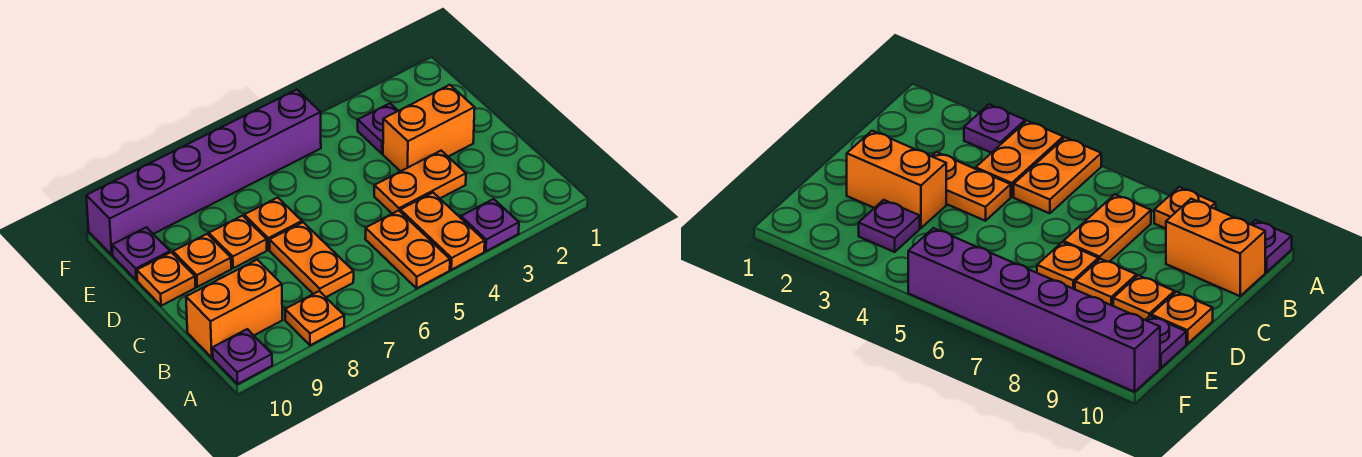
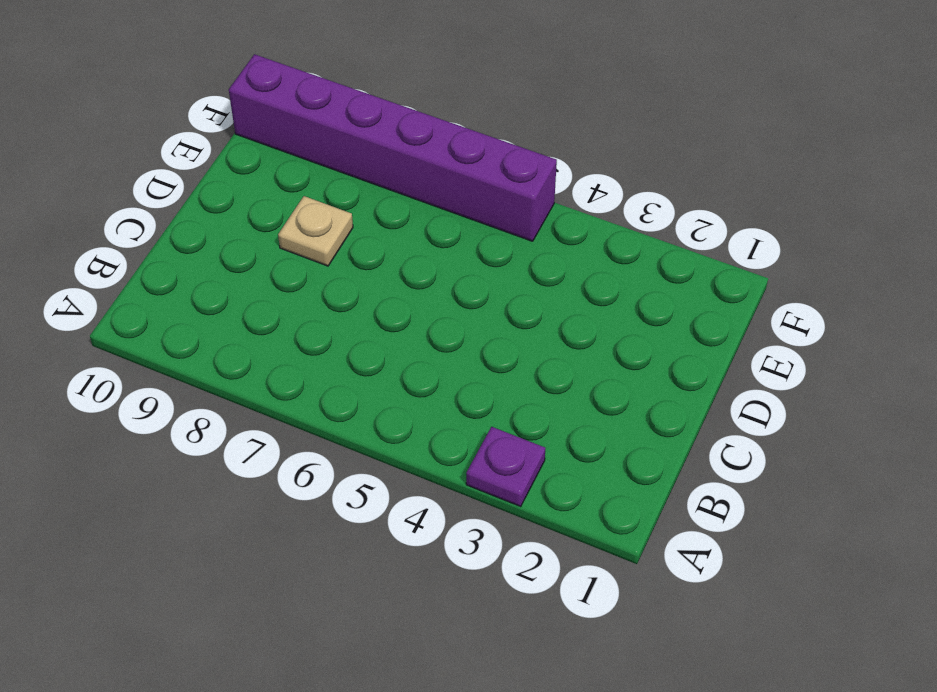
tan plate D8 level 1 -> orange plate D8 level 1
none -> orange plate A4:B4 level 1
none -> orange plate A5:B5 level 1
none -> orange plate A8 level 1

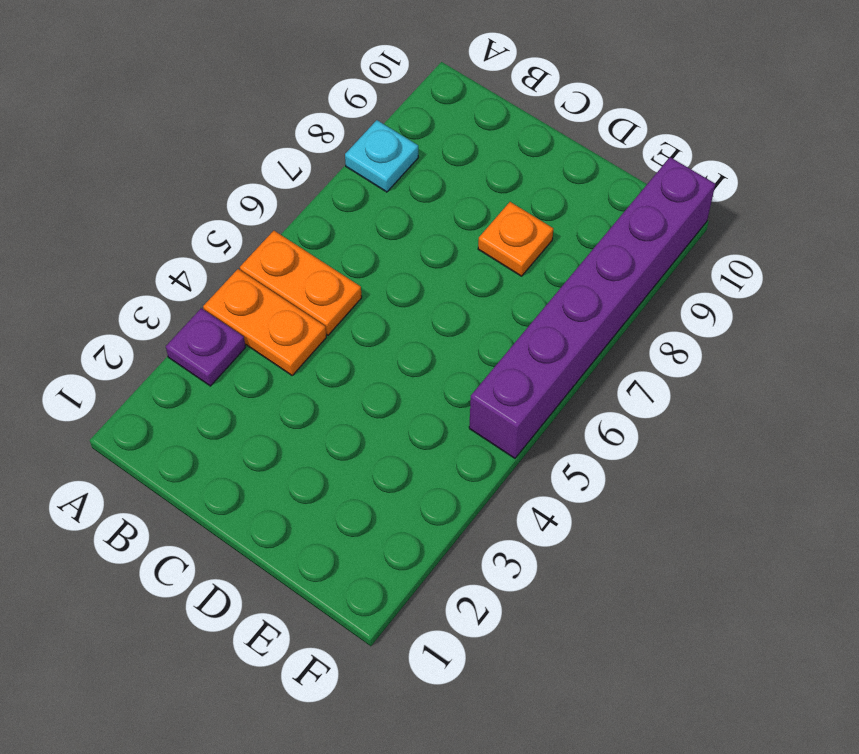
cyan plate A8 level 1 -> orange plate A8 level 1
none -> purple plate A10 level 1
none -> orange plate B7:C7 level 1
none -> orange brick B9:B10 level 1

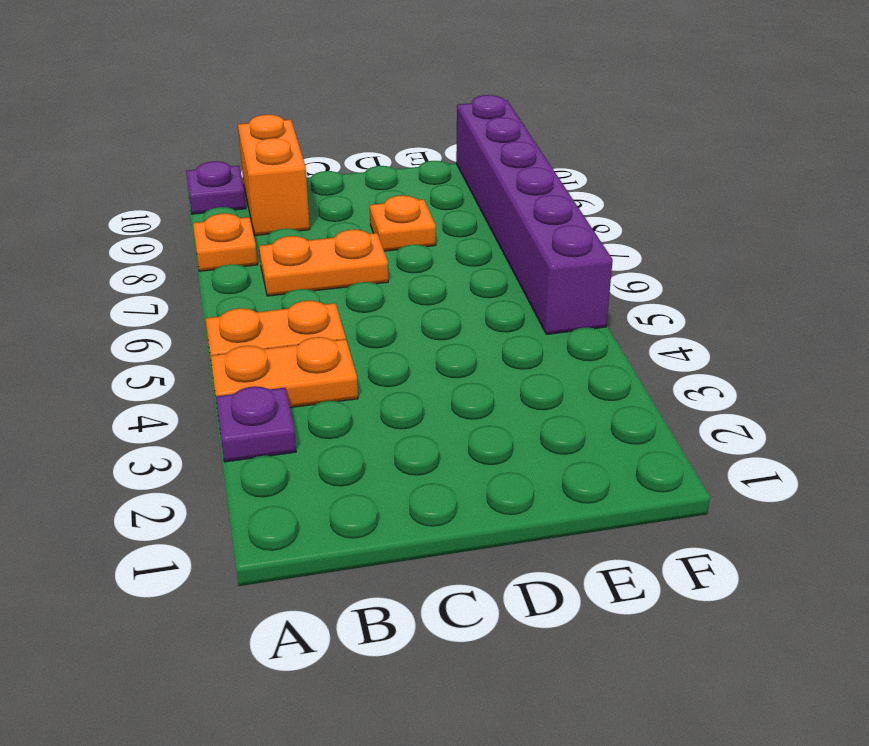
none -> orange plate C3:C4 level 1
none -> orange brick D2:D3 level 1
none -> orange plate D7 level 1

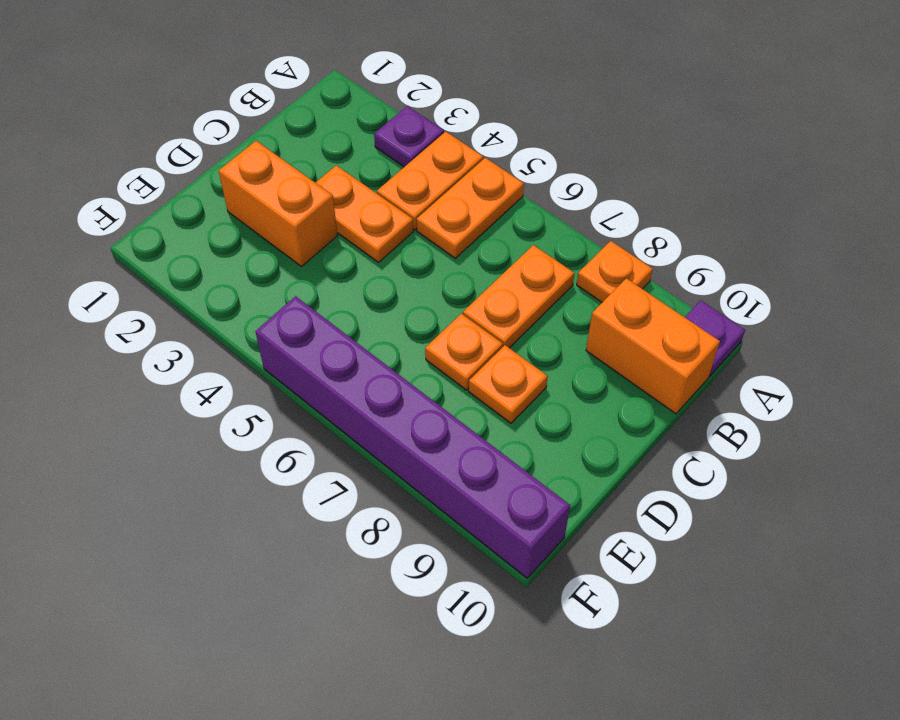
none -> orange plate D9 level 1
none -> orange plate D10 level 1
none -> purple plate E3 level 1

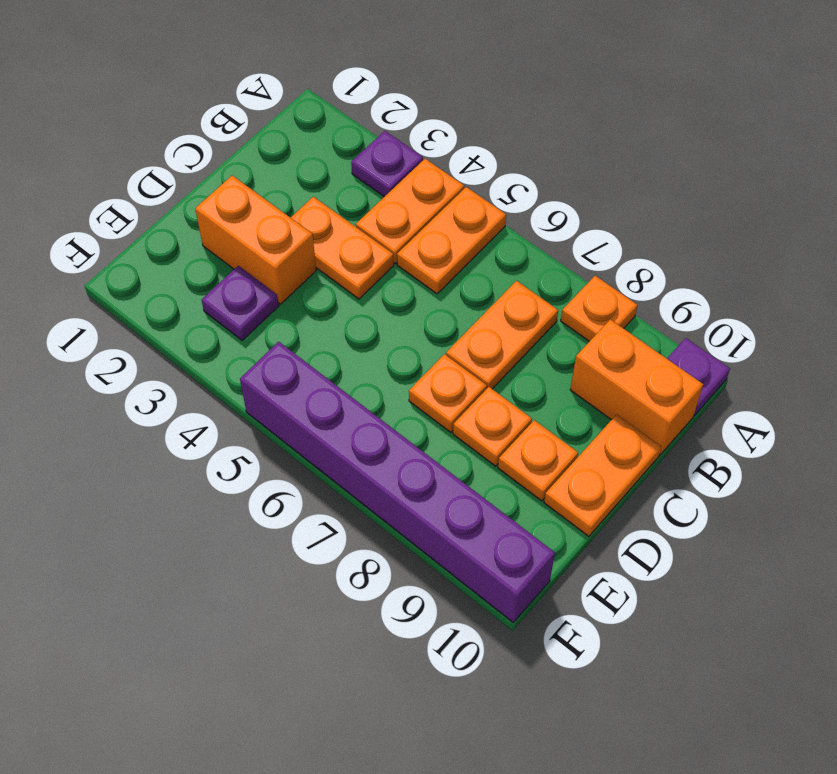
orange plate C10:D10 level 1 -> orange plate D10 level 1
none -> purple plate E10 level 1

